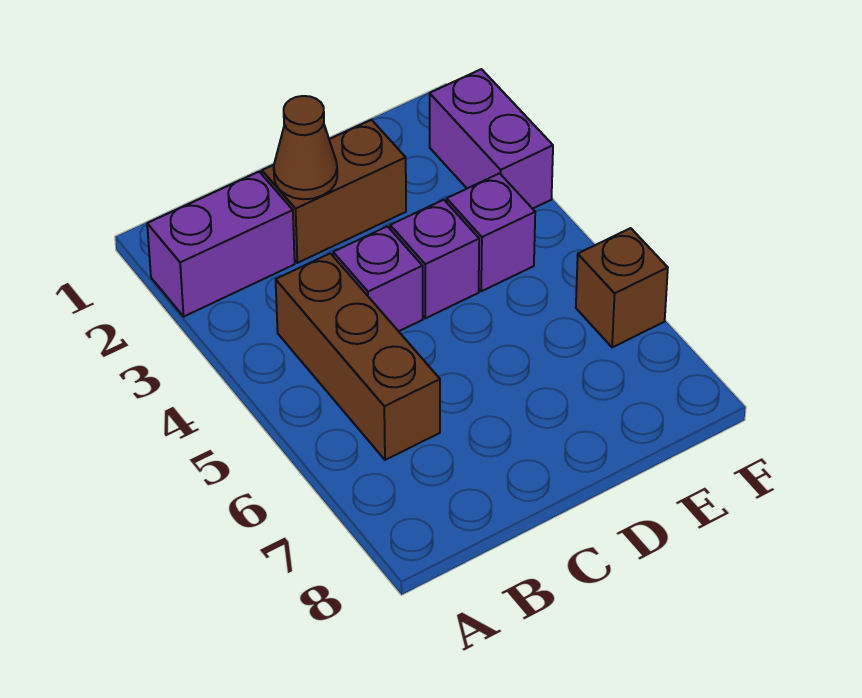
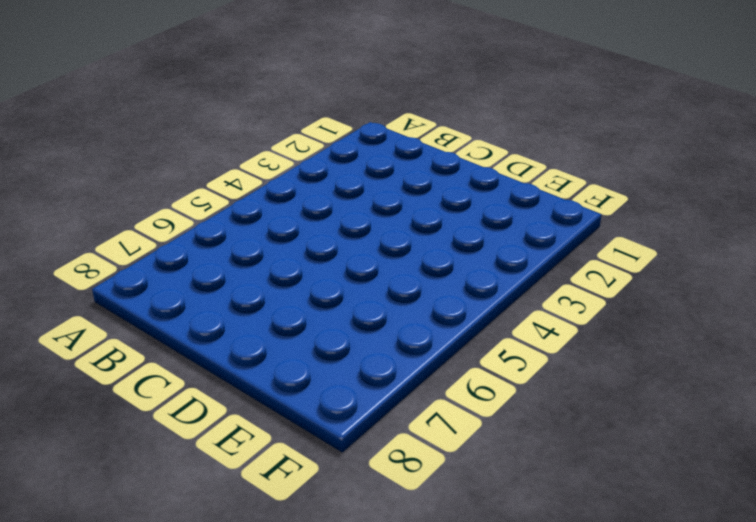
none -> purple brick A2:B2 level 1
none -> brown brick B4:B6 level 1

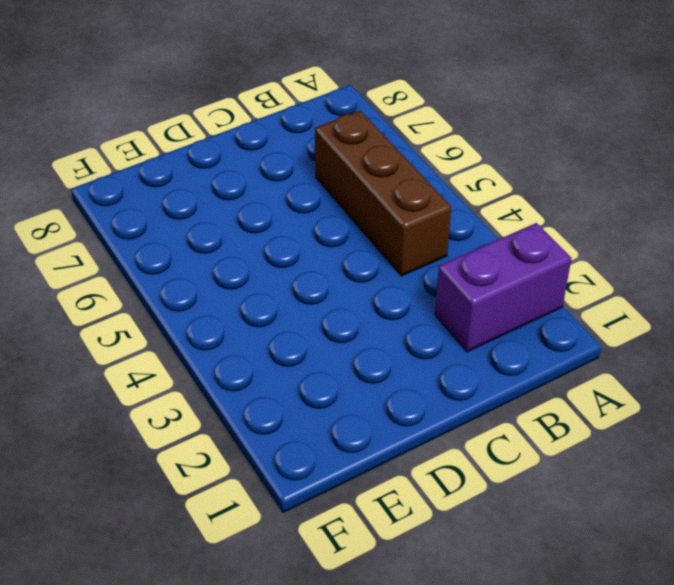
none -> brown brick C2:D2 level 1
none -> purple brick C4 level 1

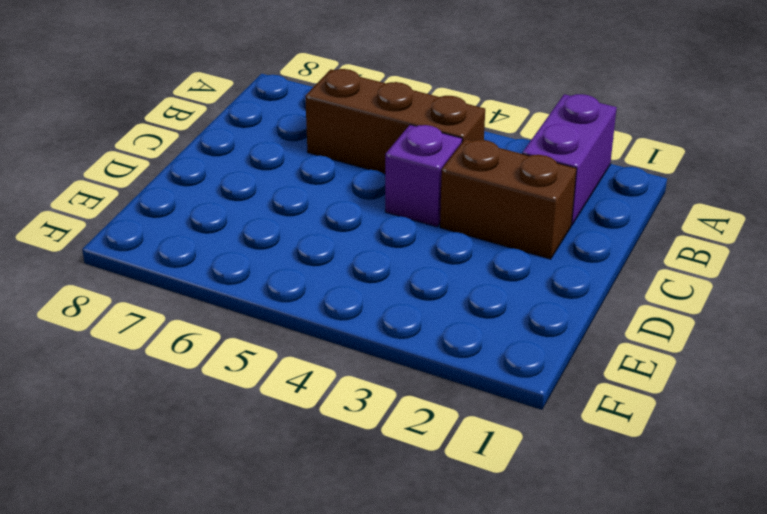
brown brick C2:C3 level 1 -> brown brick C2:D2 level 1
none -> purple brick D4 level 1
none -> purple brick E4 level 1

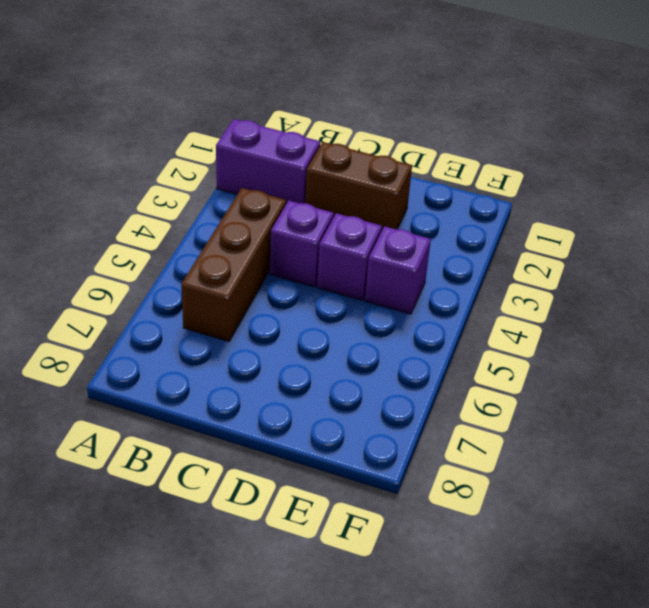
none -> purple brick F2:F3 level 1
none -> brown brick F6 level 1

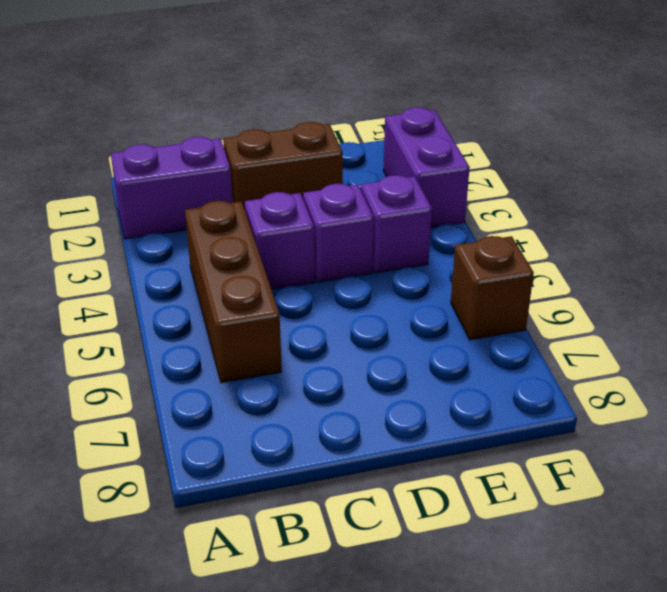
none -> brown cone C2 level 2

